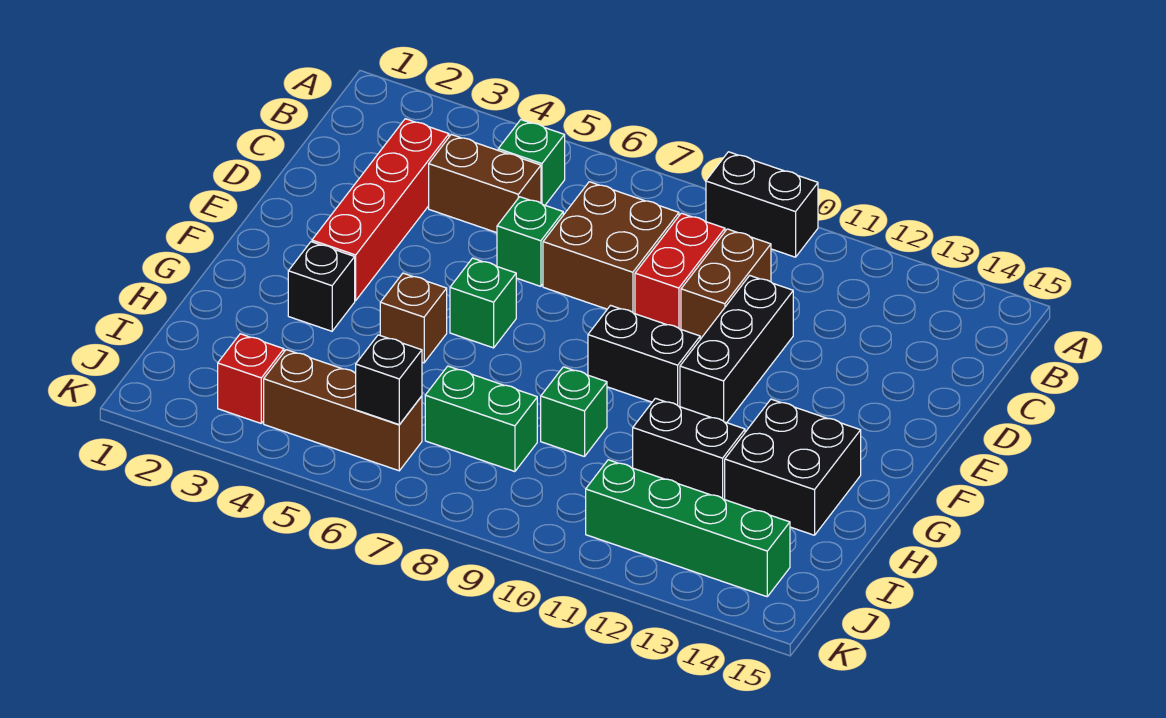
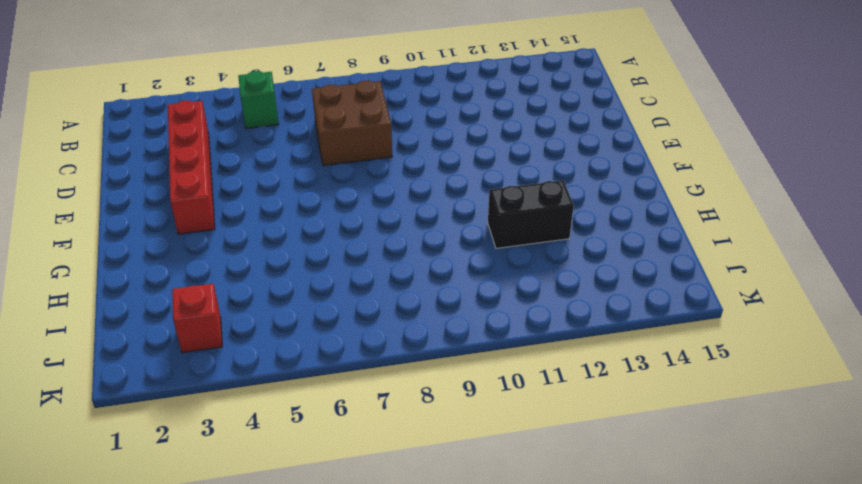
none -> black brick A9:A10 level 1
none -> brown brick C4:C5 level 1
none -> red brick C9:D9 level 1

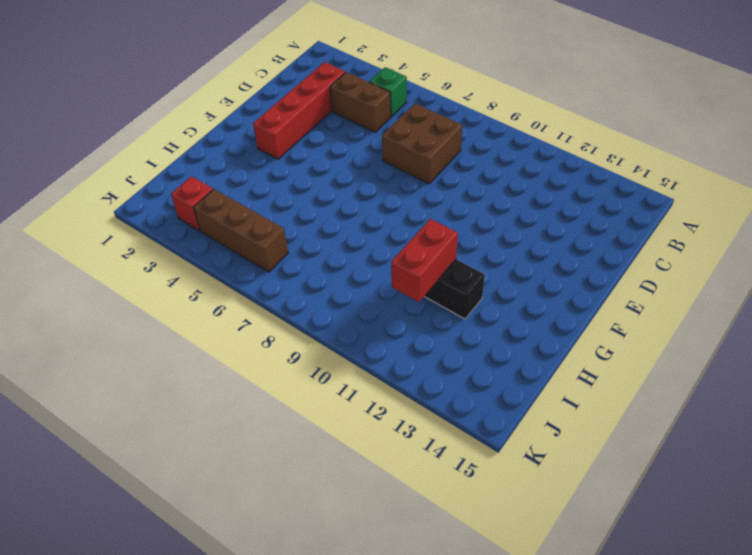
red brick H11:I11 level 2 -> red brick C9:D9 level 1
none -> black brick A9:A10 level 1
none -> brown brick C10:D10 level 1
none -> green brick D6 level 1

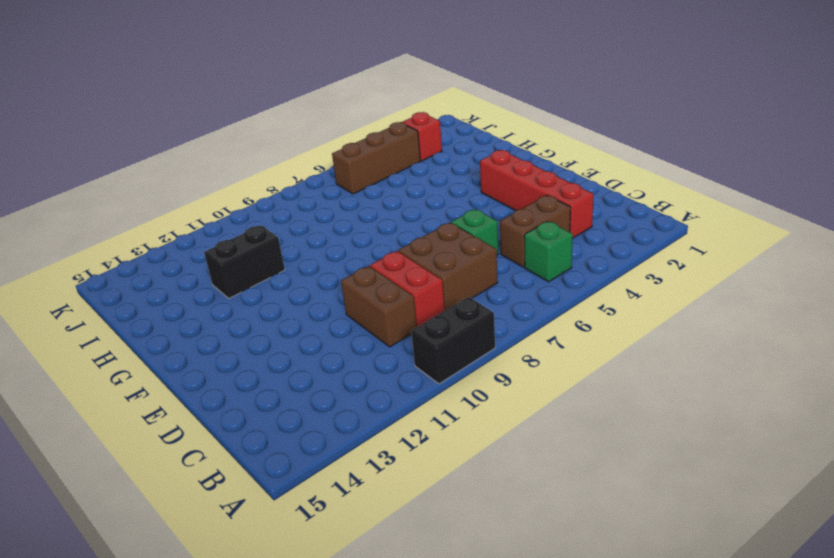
none -> black brick D11:F11 level 1
none -> green brick F6 level 1
none -> black brick F9:F10 level 1

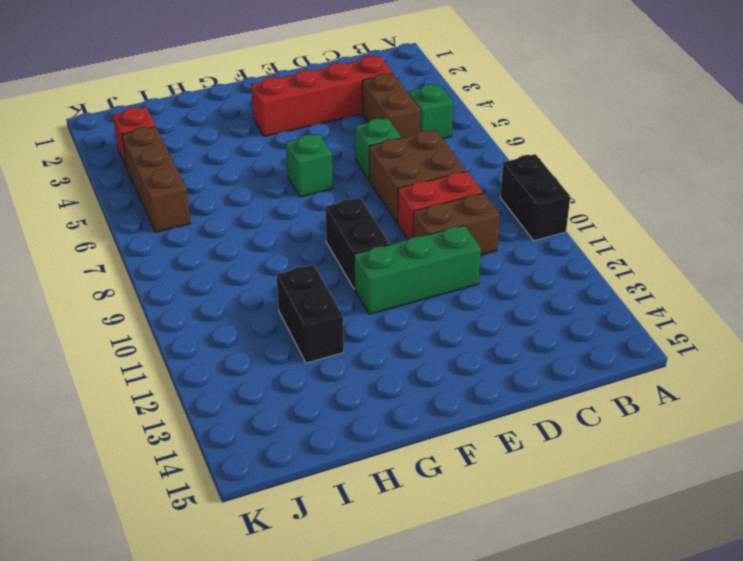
green brick D11:F11 level 1 -> black brick D11:F11 level 1
none -> black brick G3 level 1
none -> brown brick G5 level 1
none -> black brick G13:H14 level 1

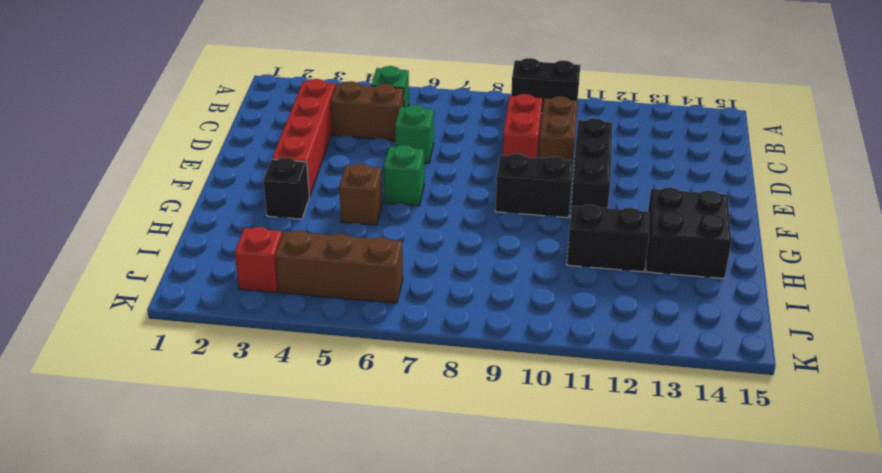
none -> brown brick C7:D8 level 1
none -> green brick H9 level 1
none -> green brick I7:I8 level 1

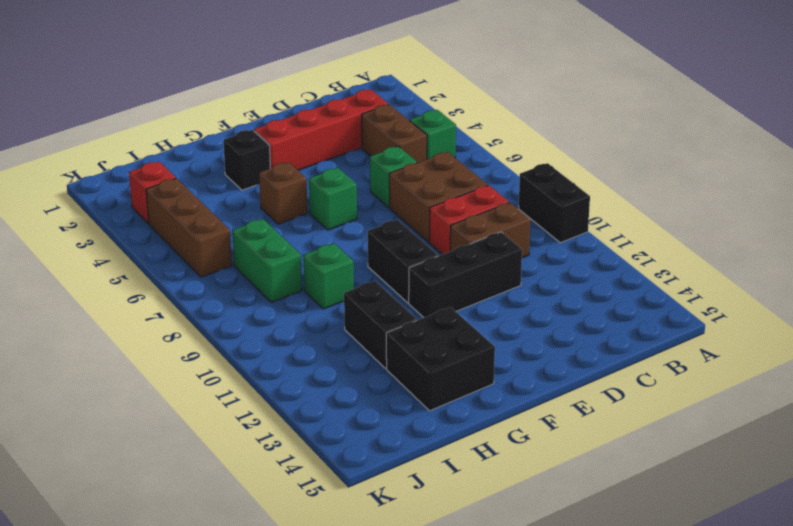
none -> green brick J11:J14 level 1
none -> black brick J6 level 2

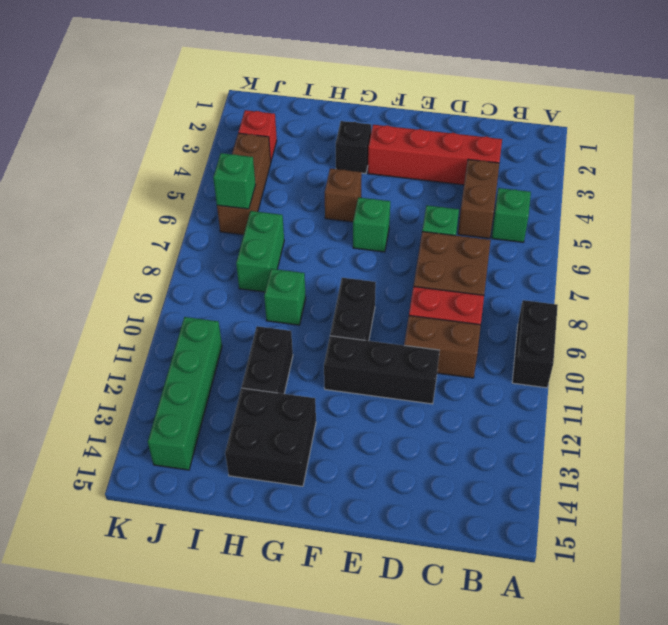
green brick J6 level 2 -> black brick J6 level 2

